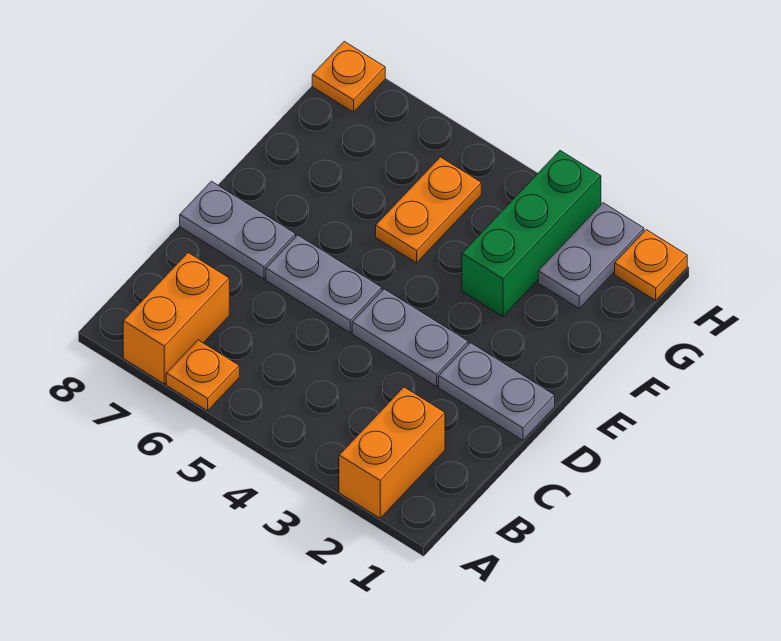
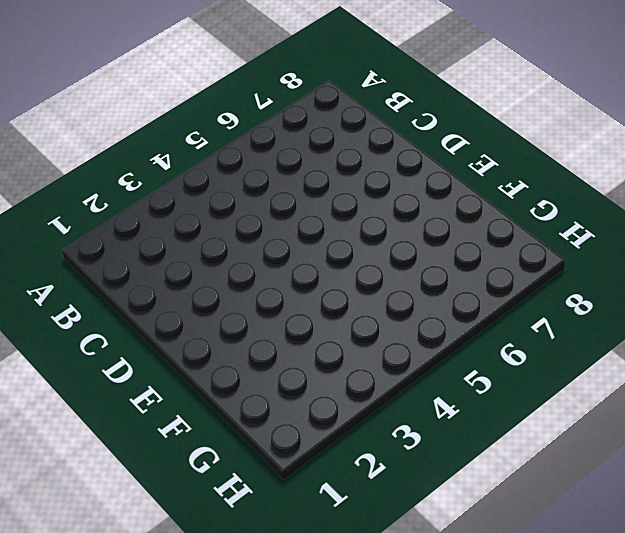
none -> orange brick A2:B2 level 1
none -> orange plate A6 level 1
none -> orange brick A7:B7 level 1

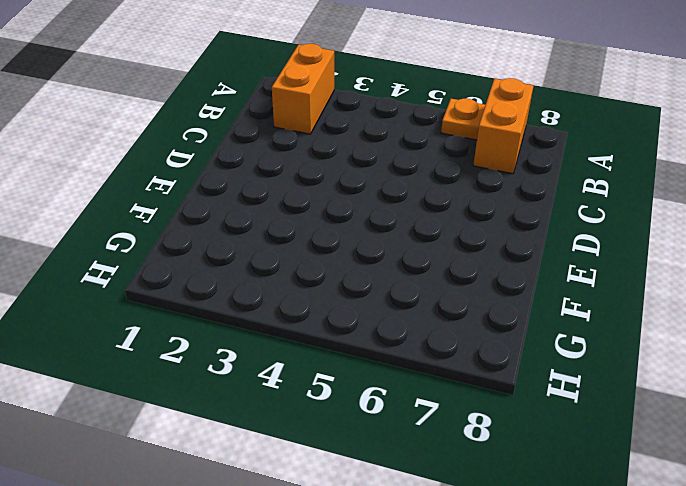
none -> grey plate D1:D2 level 1
none -> grey plate D3:D4 level 1
none -> grey plate D5:D6 level 1

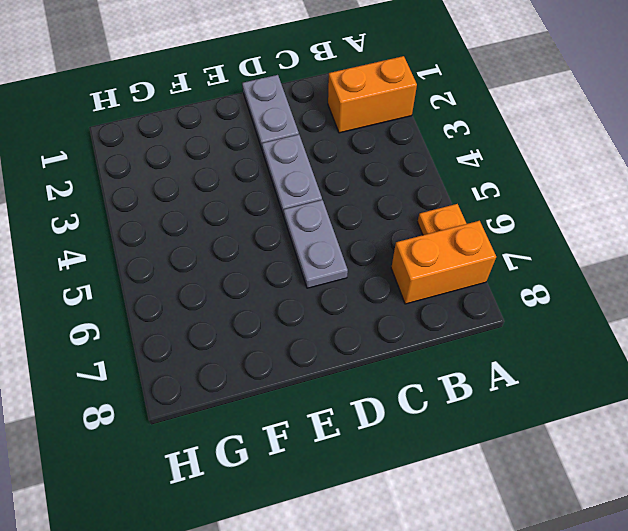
none -> grey plate D7:D8 level 1
none -> green brick F3:H3 level 1
none -> orange plate F5:G5 level 1

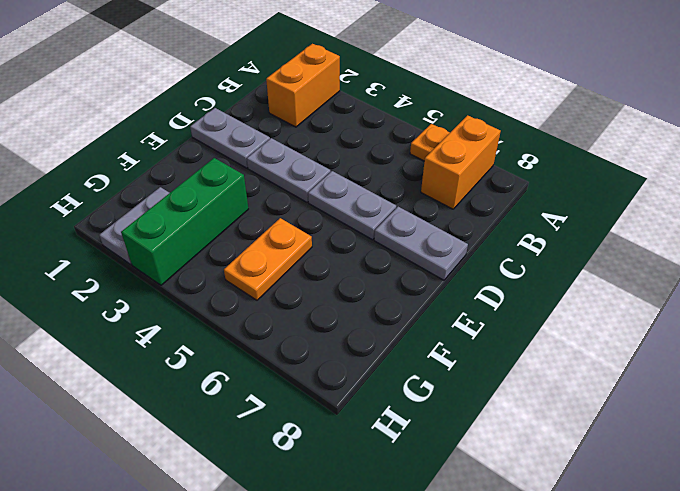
none -> orange plate H1 level 1
none -> orange plate H8 level 1

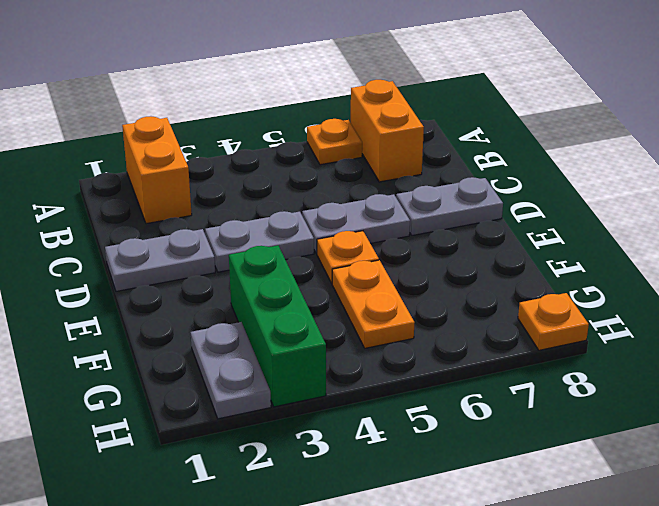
orange plate E5 level 1 -> orange plate H1 level 1

